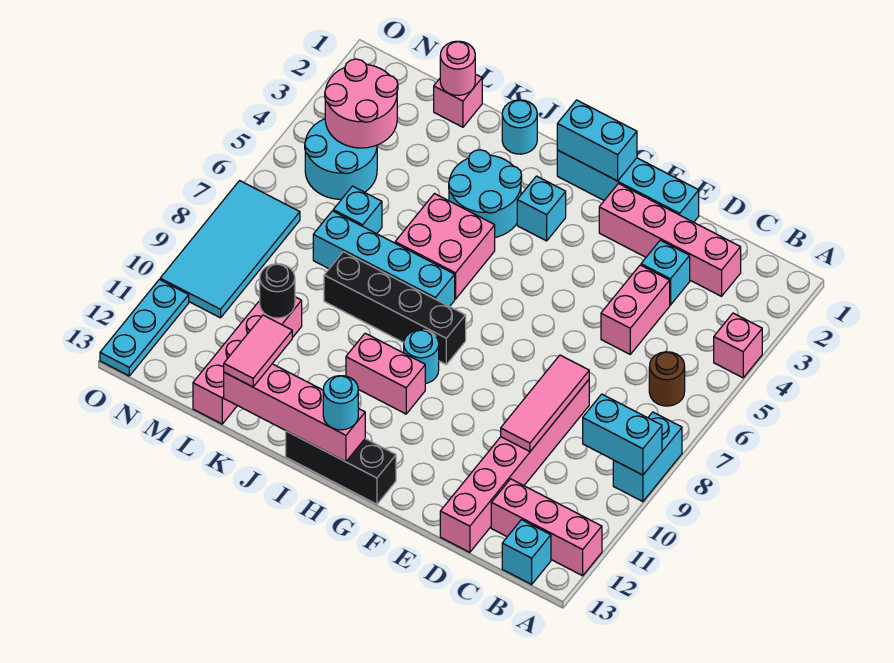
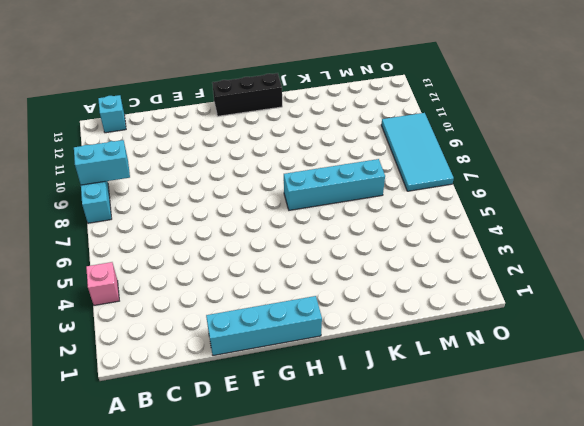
none -> pink brick A12:C12 level 1
none -> brown round brick B6 level 1
none -> pink brick C2:F2 level 1
none -> cyan brick D3 level 1

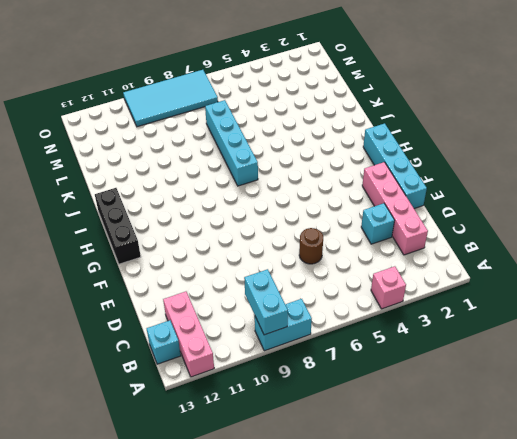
brown round brick D6 level 1 -> brown round brick B6 level 1
none -> pink brick D4:D5 level 1
none -> pink brick D8:D13 level 1
none -> cyan brick H3 level 1
none -> black brick H8:K8 level 1

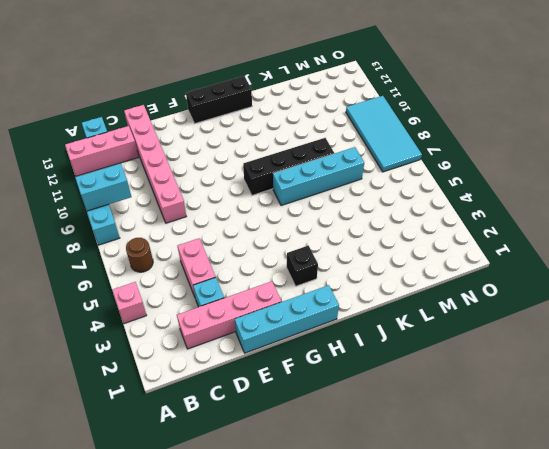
black brick H3 level 1 -> cyan brick H3 level 1
none -> cyan round brick H9 level 1
none -> pink brick H10:I10 level 1
none -> cyan round brick I3:J4 level 1
none -> pink brick I5:J6 level 1

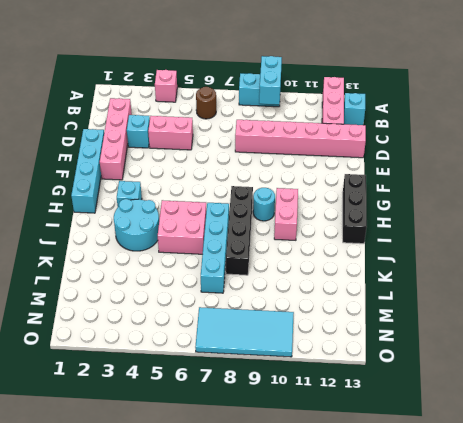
none -> cyan round brick J1 level 1
none -> pink brick L1 level 1
none -> cyan brick L6 level 1
none -> pink brick L10:L13 level 1

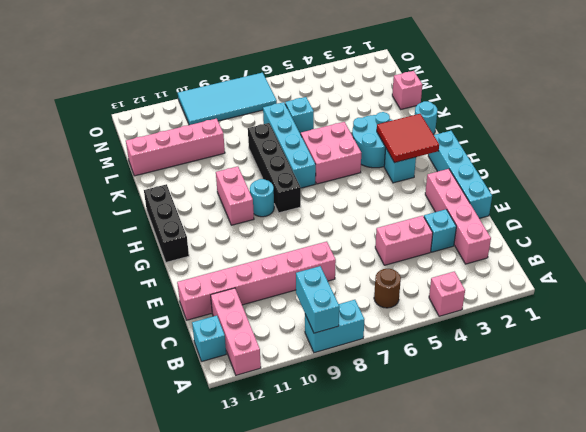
red tile H2:I3 level 2 -> none
none -> cyan round brick M4:N5 level 1
none -> cyan plate O11:O13 level 1
none -> pink tile D8:D10 level 2
none -> cyan brick G1:H1 level 2

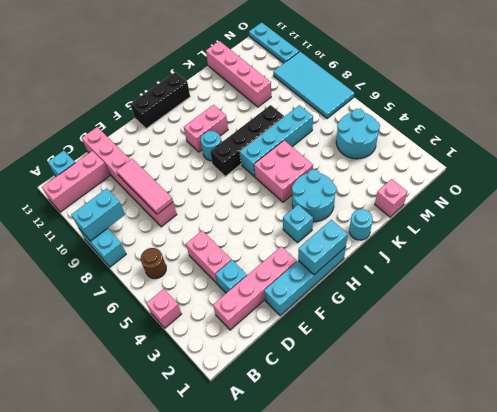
none -> cyan brick L6 level 1
none -> pink brick H13:K13 level 2
none -> pink round brick L1 level 2
none -> black round brick L10 level 2

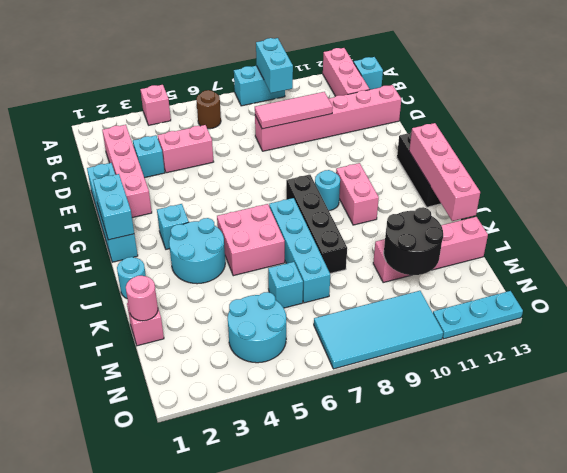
black round brick L10:M11 level 2 -> black round brick L10 level 2
none -> pink round brick M3:N4 level 2
none -> cyan round brick H13 level 3
none -> pink tile K12:K13 level 3

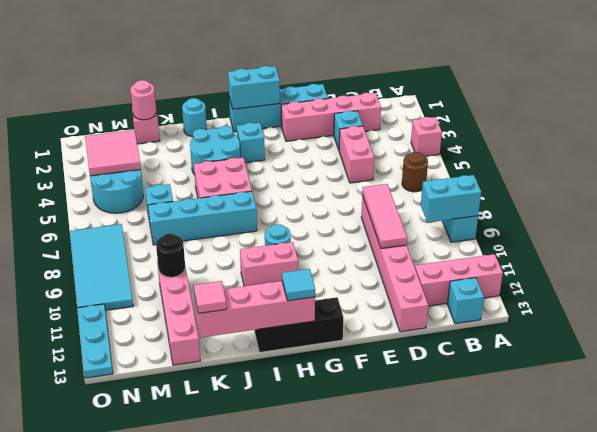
cyan tile H13 level 3 -> cyan round brick H13 level 3
pink tile K13 level 3 -> pink tile K12:K13 level 3
pink tile M3:N4 level 2 -> pink round brick M3:N4 level 2
none -> black brick H8:K8 level 1

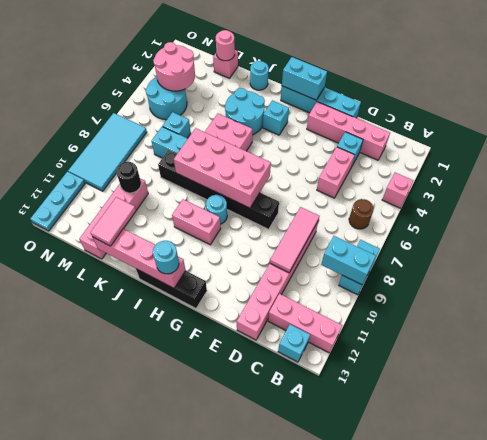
black brick F8:K8 level 1 -> black brick H8:K8 level 1
pink brick G7:J8 level 2 -> none

